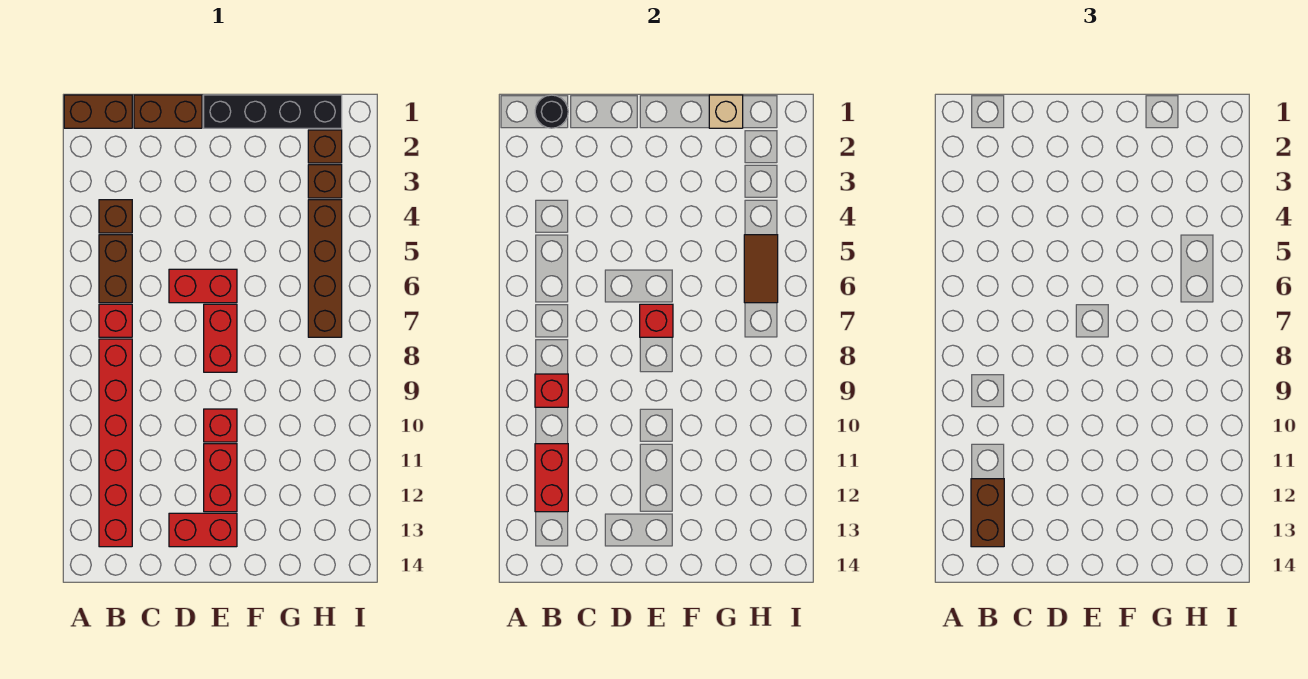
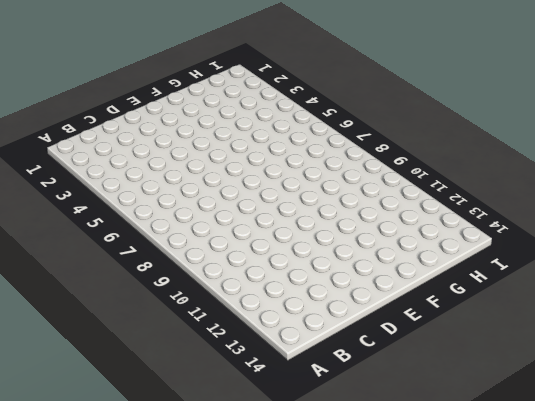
none -> brown brick A1:B1 level 1
none -> brown brick B4 level 1
none -> brown brick B5:B6 level 1

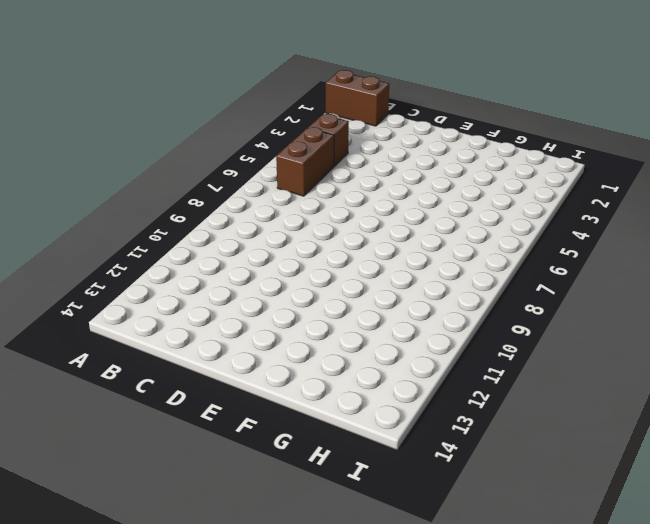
none -> red brick B7 level 1
none -> red brick B8:B13 level 1
none -> brown brick C1:D1 level 1

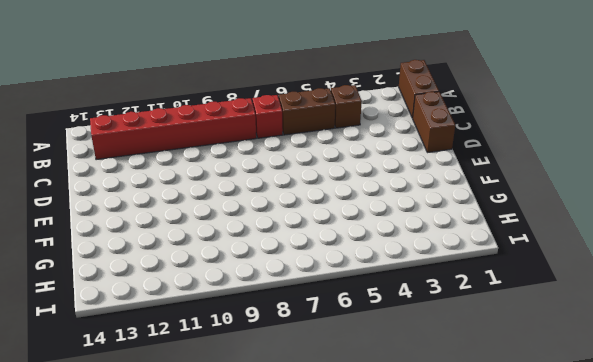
none -> red brick D6:E6 level 1
none -> red brick D13:E13 level 1
none -> black brick E1:H1 level 1

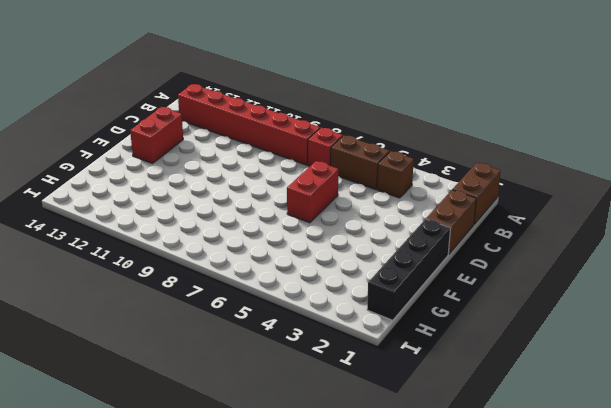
none -> red brick E7:E8 level 1
none -> red brick E10 level 1
none -> red brick E11:E12 level 1

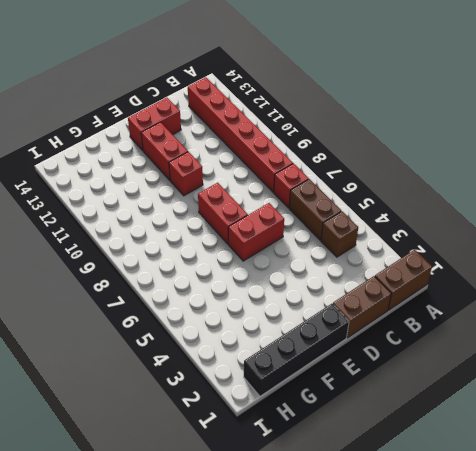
none -> brown brick H2 level 1
none -> brown brick H3 level 1
none -> brown brick H4:H7 level 1

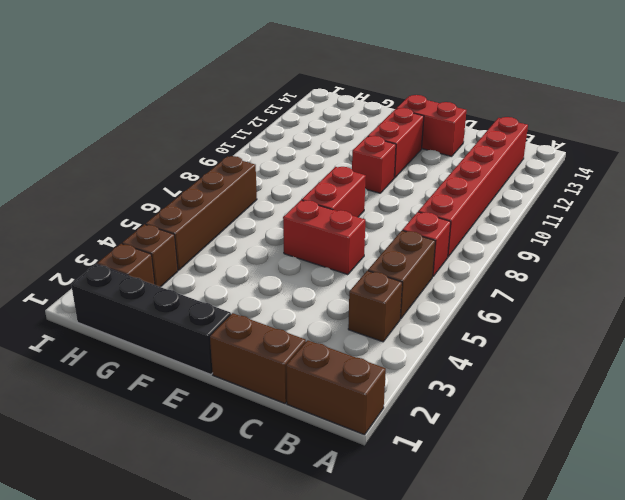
none -> black round brick B1 level 2
none -> red brick B9 level 2
none -> red brick B11:B12 level 2

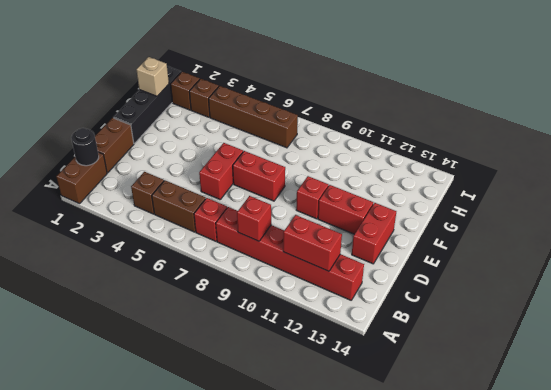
none -> red brick E7 level 2
none -> brown tile H5:H6 level 2
none -> brown brick B12:B13 level 3

